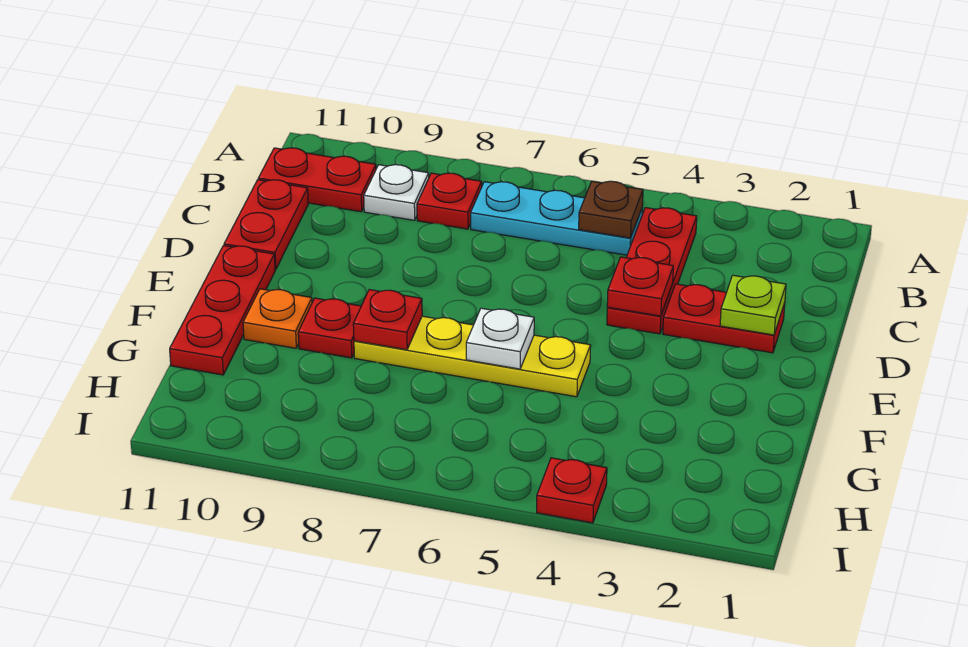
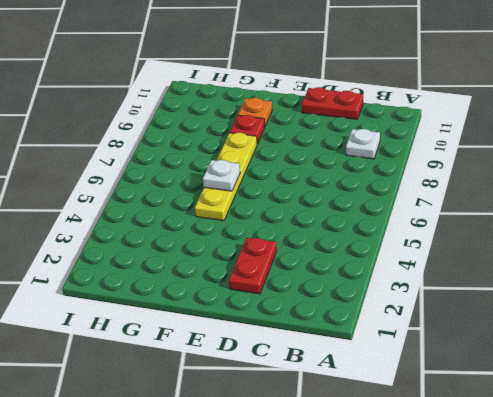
none -> red plate B4:D4 level 1
none -> cyan plate B5:B7 level 1
none -> red plate B8 level 1

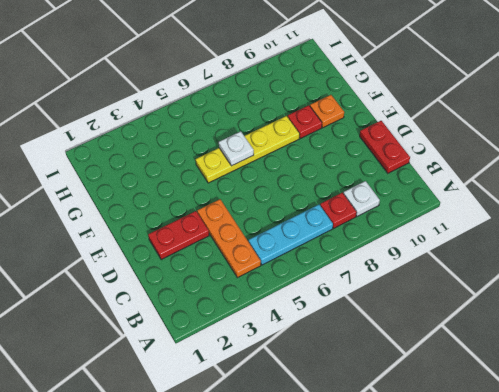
orange plate B4:D4 level 1 -> red plate B4:D4 level 1
none -> red plate B10:B11 level 1
none -> red plate E11:G11 level 1
none -> red plate I4 level 1

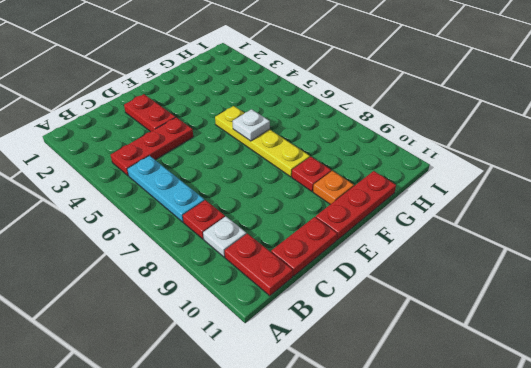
none -> red plate I4 level 1
none -> brown plate B5 level 2
none -> lime plate D2 level 2

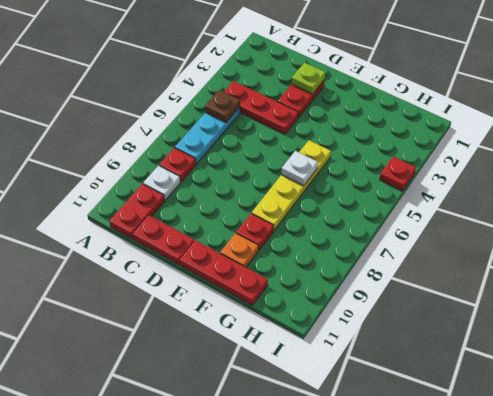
none -> red plate D4 level 2
none -> red plate F8 level 2

